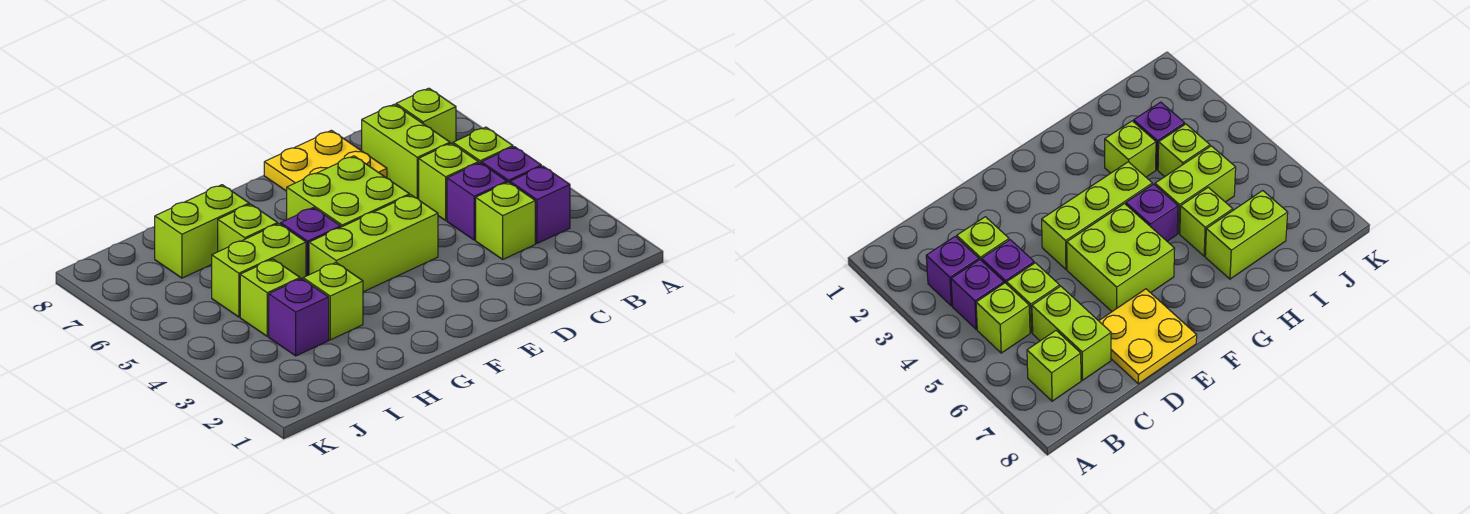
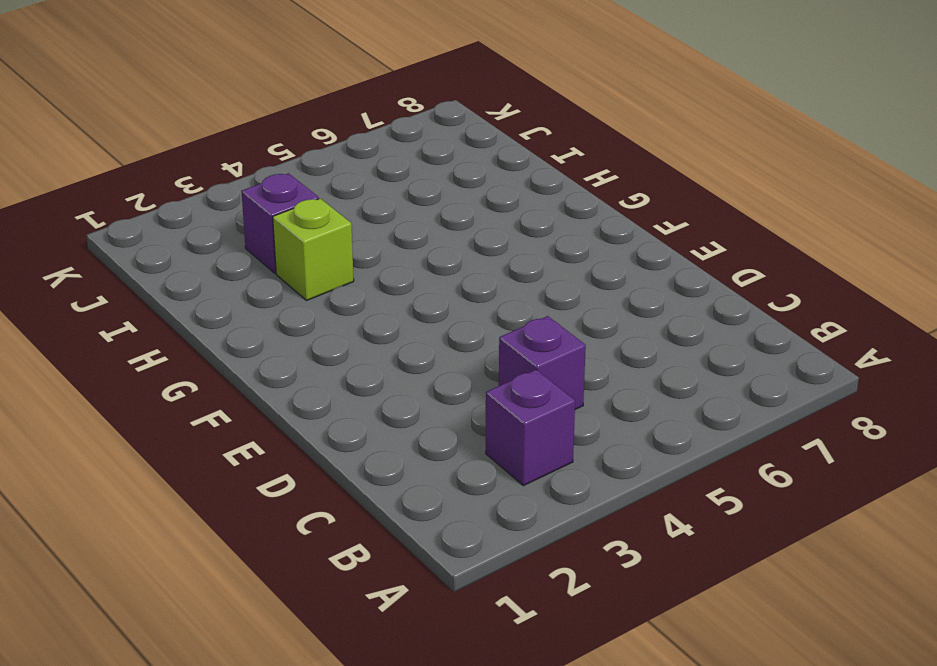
none -> purple brick B4 level 1
none -> lime brick B5 level 1
none -> lime brick B7 level 1

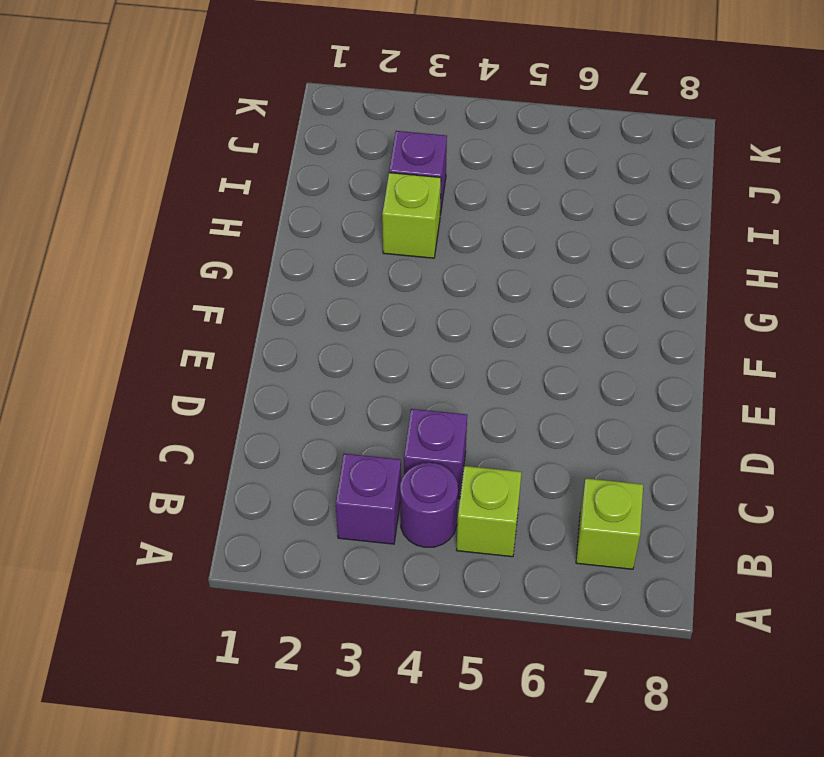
purple round brick B4 level 1 -> purple brick B4 level 1
none -> lime brick C3 level 1
none -> lime brick C5 level 1
none -> lime brick C6:C7 level 1

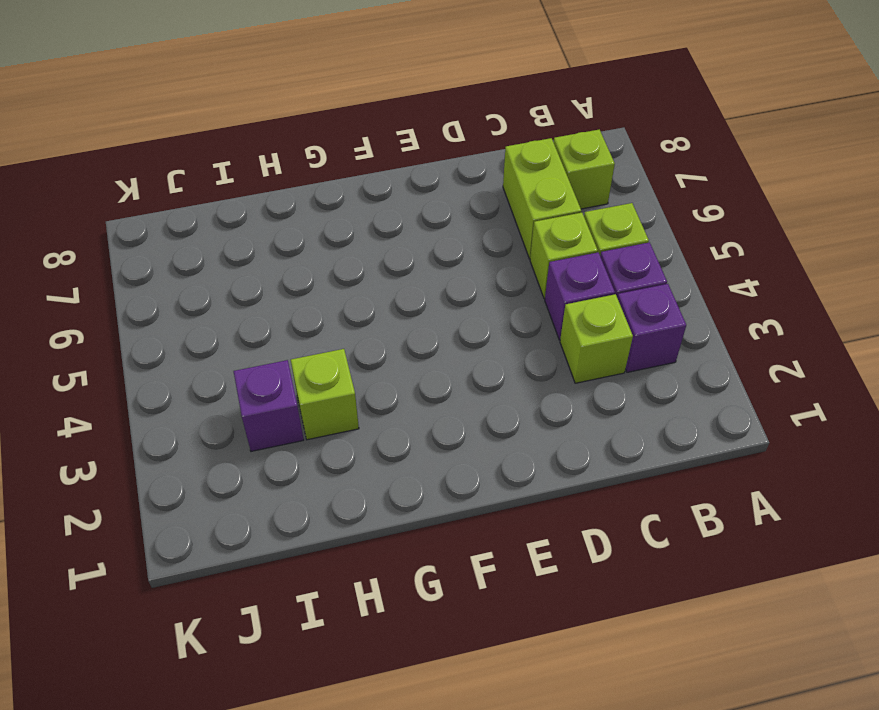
none -> yellow plate D7:E8 level 1
none -> lime brick E4:G4 level 1
none -> lime brick E5:F6 level 1

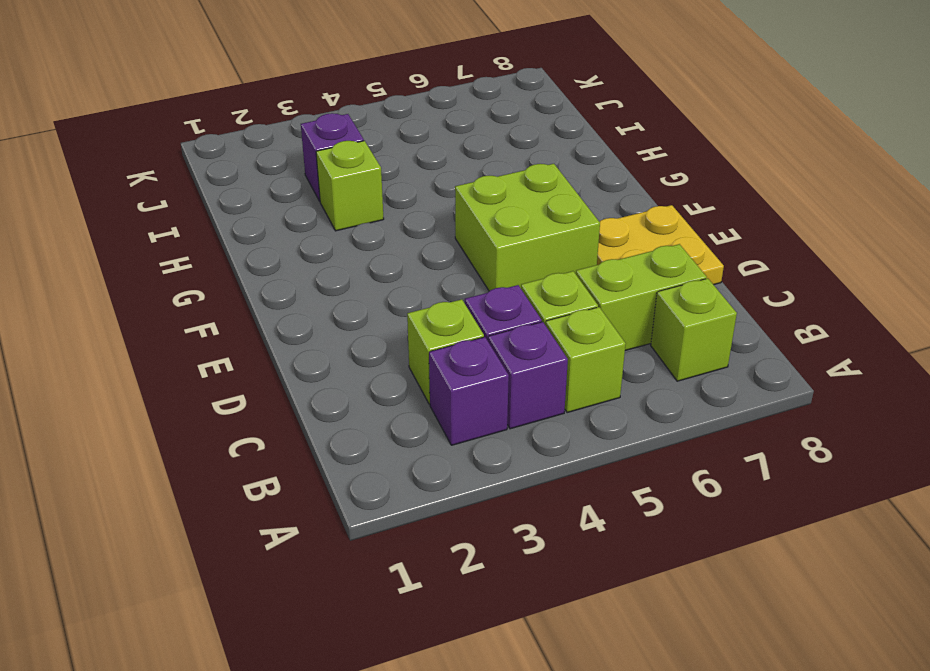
none -> lime brick E4:G4 level 1
none -> purple brick G5 level 1
none -> lime brick H5:I5 level 1

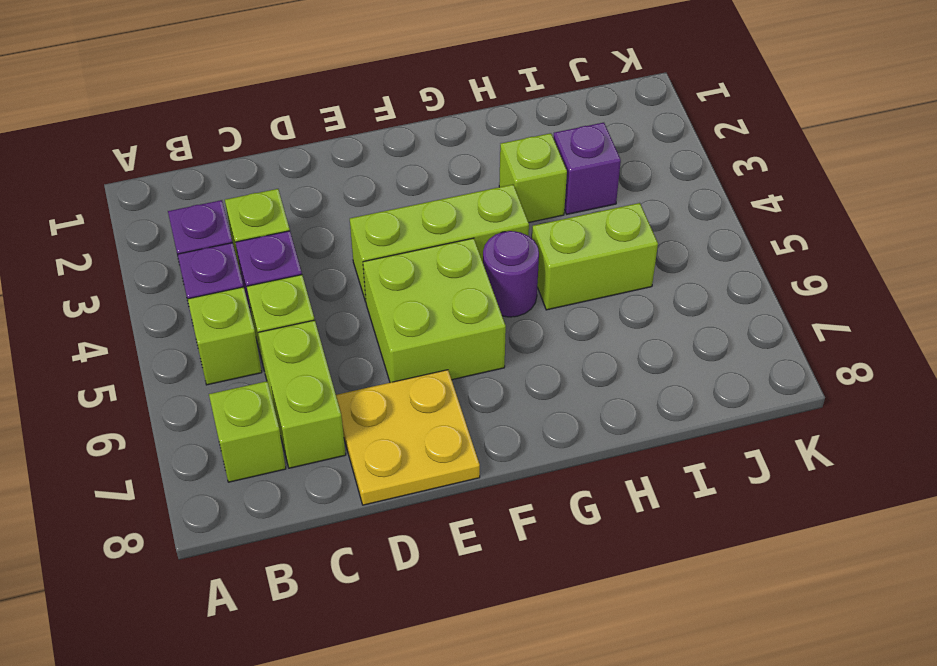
purple round brick G5 level 1 -> purple brick G5 level 1
none -> lime brick H6 level 1
none -> lime brick H7:I7 level 1
none -> lime brick I4 level 1

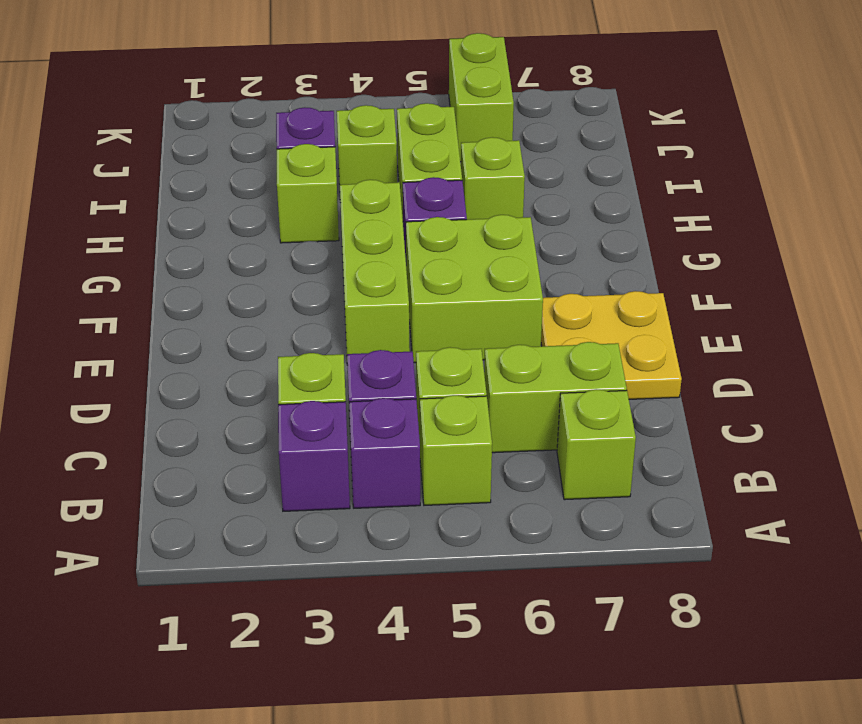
lime brick J6:K6 level 1 -> lime brick H7:I7 level 1

